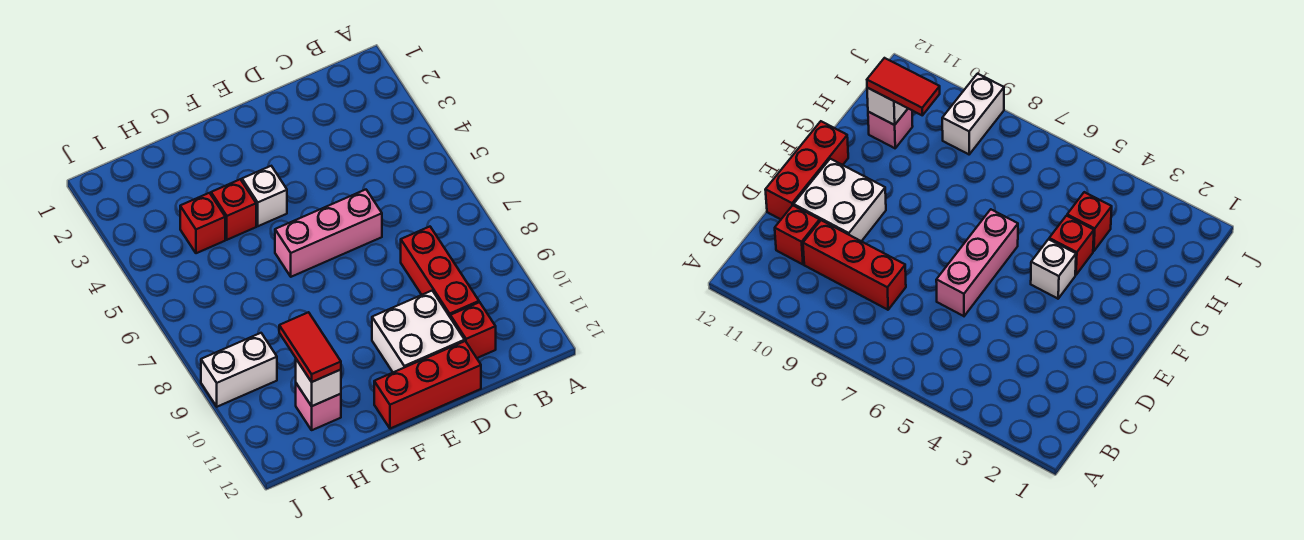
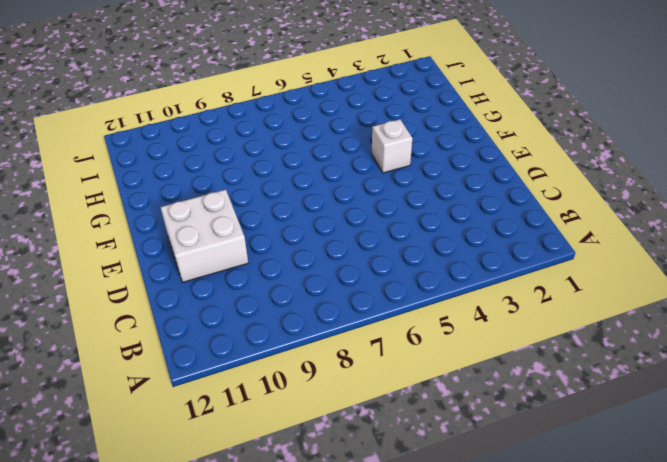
none -> red brick C8:C10 level 1
none -> red brick C11 level 1
none -> pink brick D6:F6 level 1

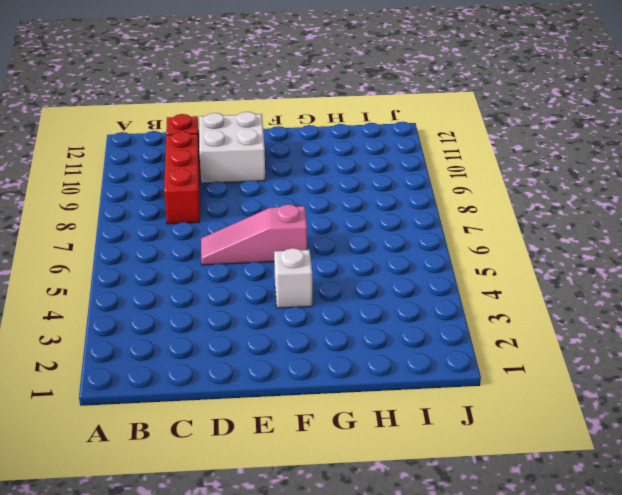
pink slope D6:F6 level 1 top F -> pink brick D6:F6 level 1
none -> red brick D12:F12 level 1
none -> red brick G4 level 1
none -> red brick H4 level 1

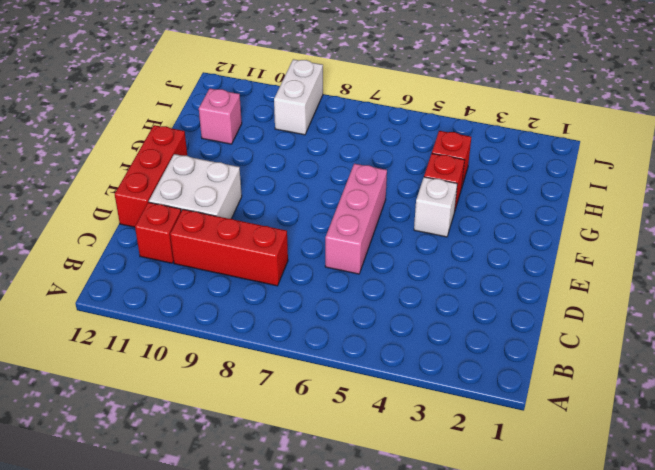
none -> white brick H11 level 2
none -> red tile H10:H11 level 3

